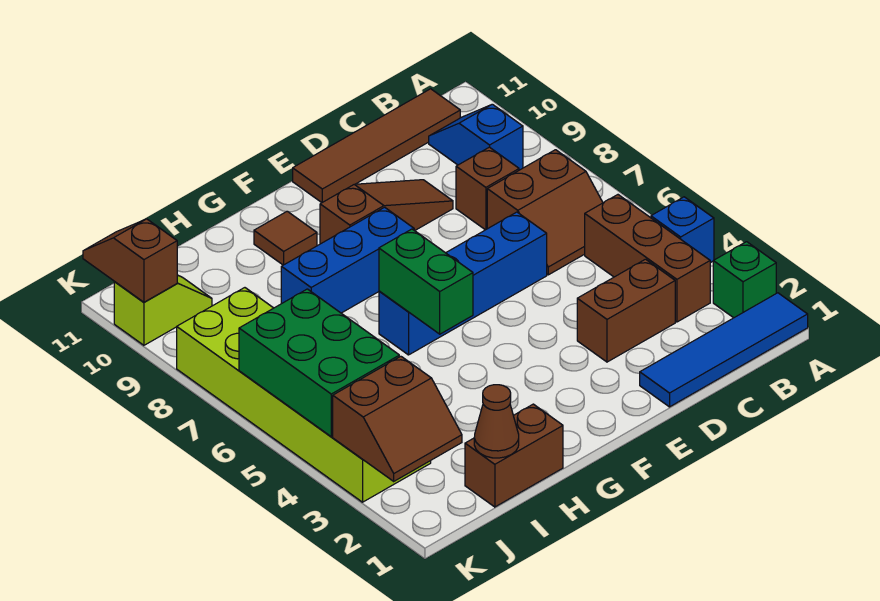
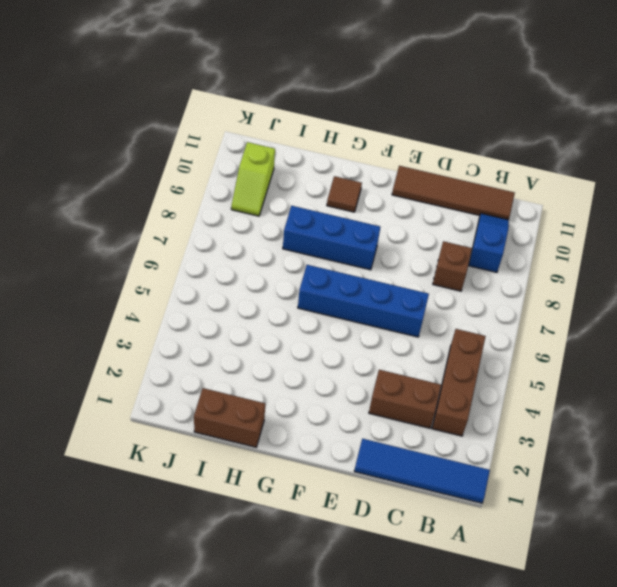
lime slope J9:J10 level 1 top 10 -> lime slope J10:K10 level 1 top K
none -> green brick A2 level 1
none -> blue brick A4 level 1
none -> brown slope B6:C7 level 1 top 7

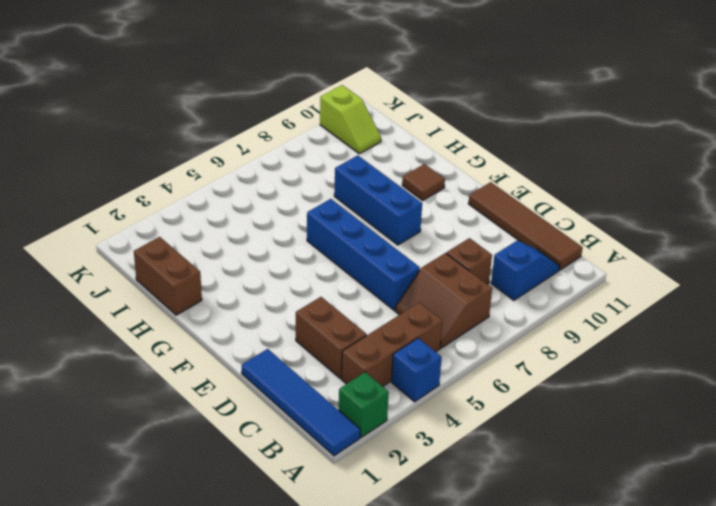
none -> brown slope D9:F9 level 1 top F
none -> lime brick J3:K8 level 1
none -> green brick G5:G6 level 2

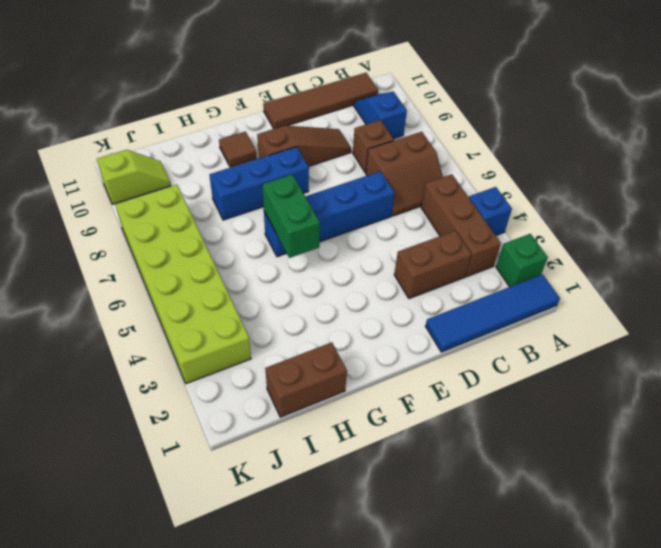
none -> brown cone I1 level 2
none -> brown slope J2:K3 level 2 top 3
none -> green brick J4:K6 level 2

